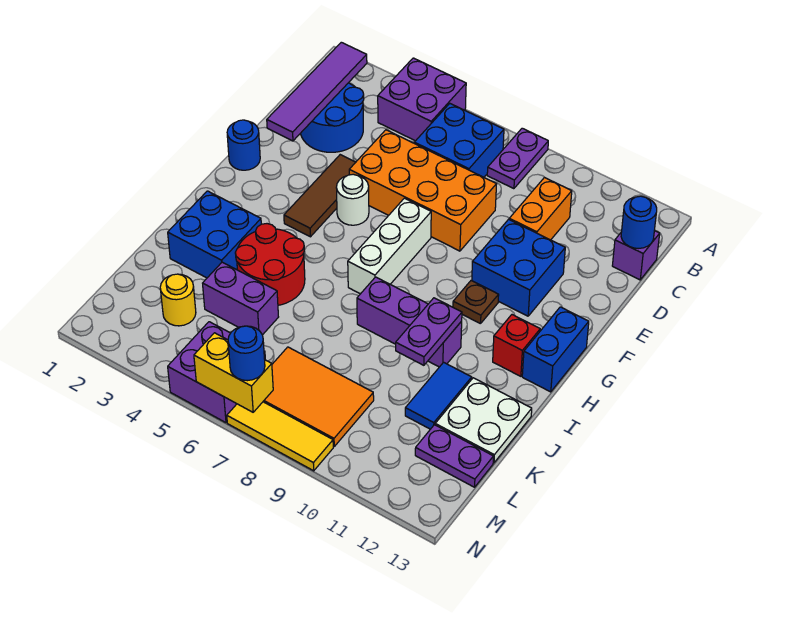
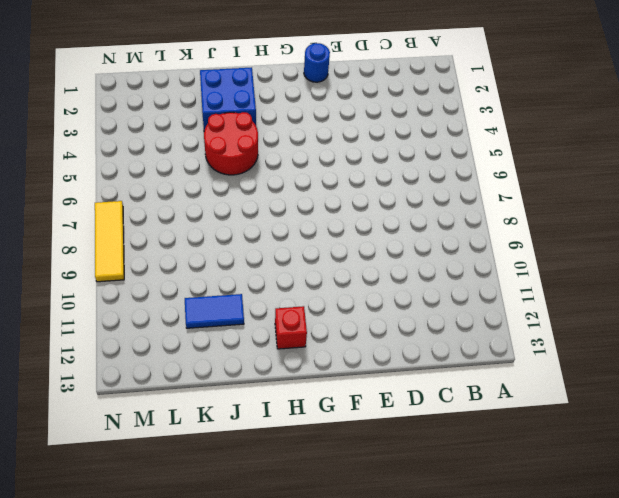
none -> purple brick A4:B5 level 1
none -> purple plate A8:B8 level 1
none -> blue brick B6:C7 level 1
none -> blue round brick C2:D3 level 1

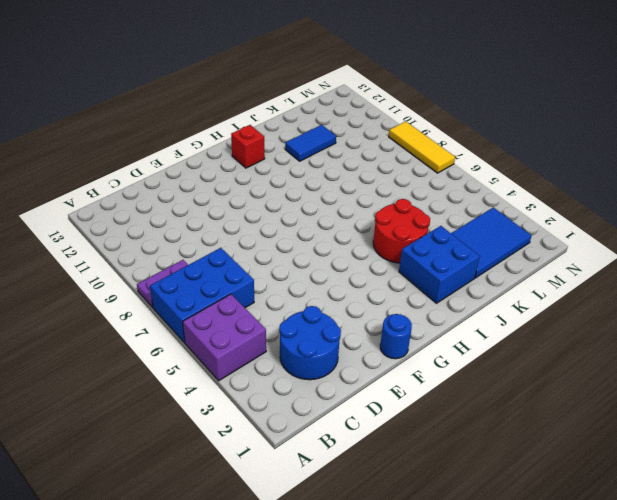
blue brick A6:C7 level 1 -> blue brick B6:C7 level 1
blue tile K2:M3 level 1 -> yellow round brick L3 level 1
none -> orange brick C10:D10 level 1
none -> purple brick C13 level 1
none -> orange brick D5:E8 level 1
none -> brown tile E4:G4 level 1

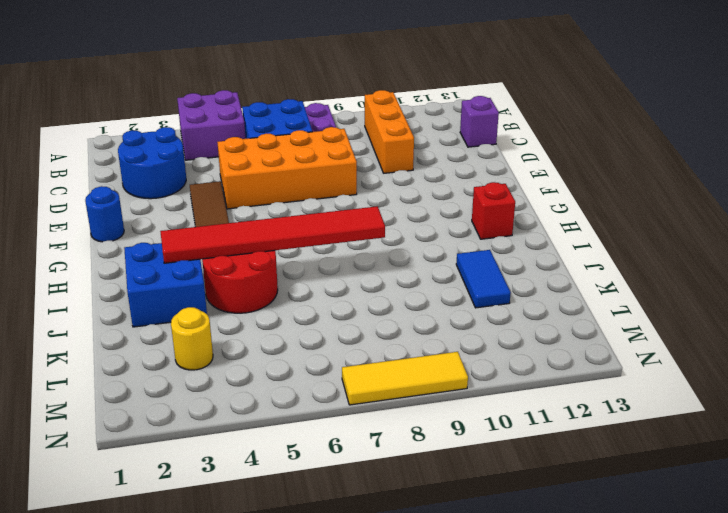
orange brick B10:D10 level 1 -> orange brick C10:D10 level 1
red tile I3:I8 level 2 -> none
none -> blue brick E10:F11 level 1
none -> white round brick F5 level 1
none -> white brick F7:H7 level 1
none -> brown plate G10 level 1

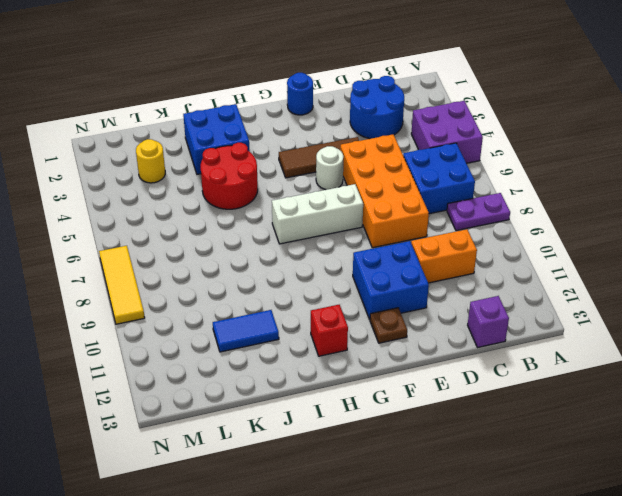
brown plate F12 level 1 -> brown plate G10 level 1
none -> blue brick G13:H13 level 1
none -> purple brick I8:I10 level 1
none -> white plate J12:K13 level 1
none -> purple brick K4:K5 level 1

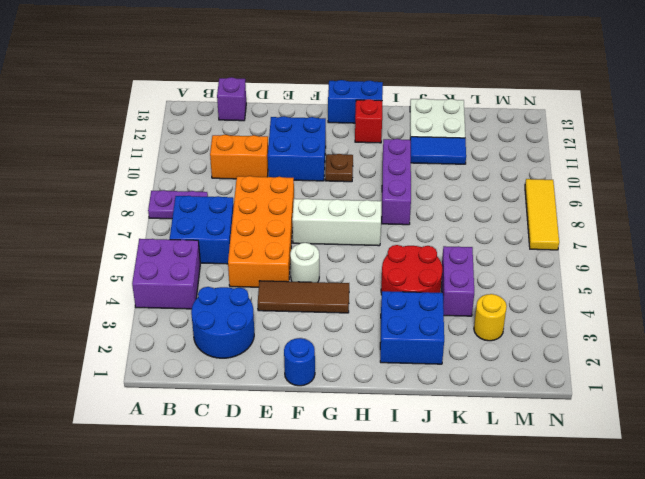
none -> orange tile L7:M9 level 1
none -> purple plate L12:L13 level 1
none -> purple brick M5:N6 level 1
none -> purple tile B2:E2 level 2

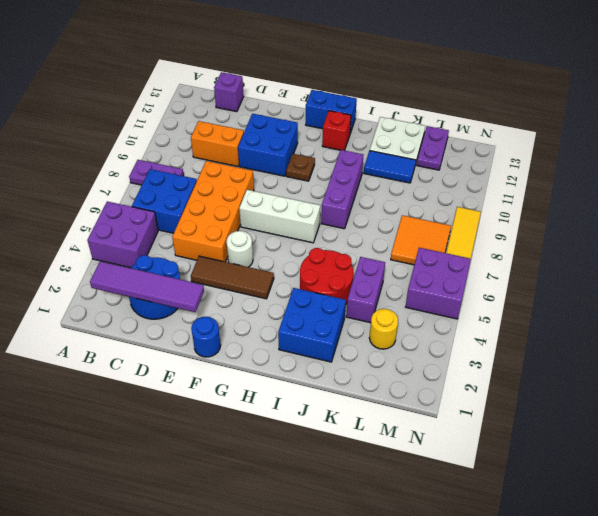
orange tile L7:M8 level 1 -> orange tile L7:M9 level 1
none -> blue round brick C13 level 2
none -> purple plate I10:J10 level 2
none -> yellow brick N6:N7 level 2
none -> blue round brick N7 level 3

